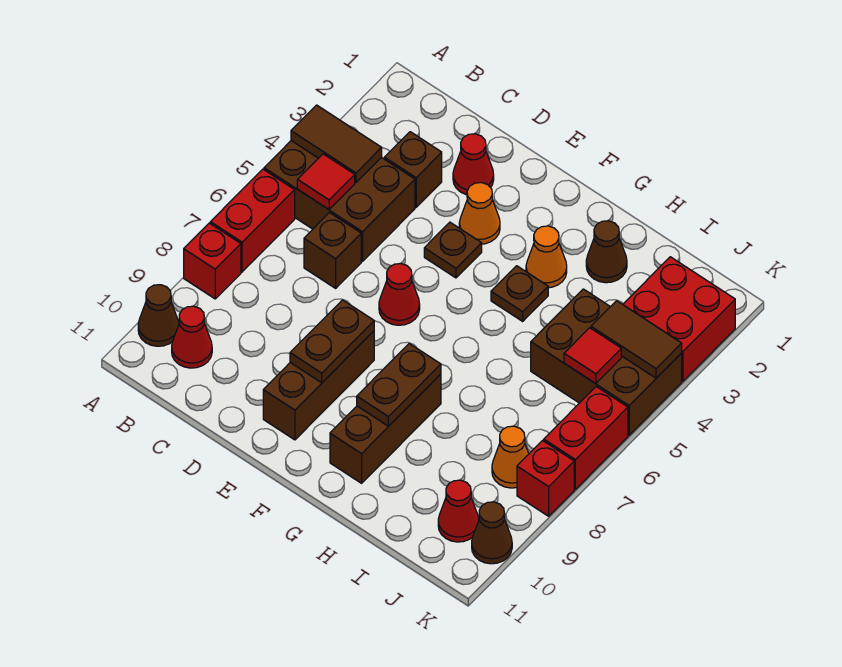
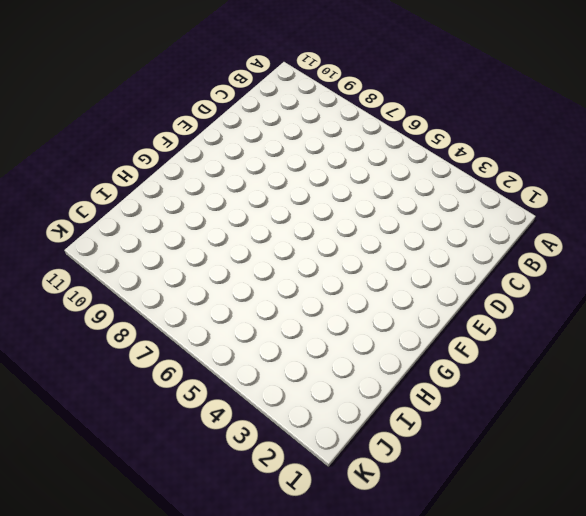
none -> brown brick A4:C5 level 1
none -> red brick A6:A7 level 1
none -> red brick A8 level 1

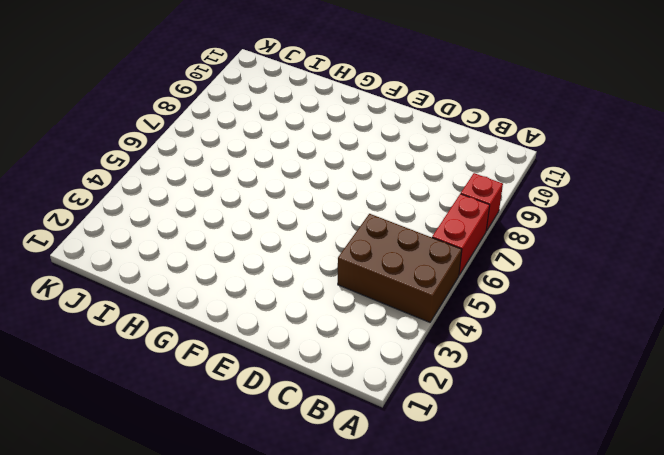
none -> brown cone A10 level 1
none -> red cone B10 level 1
none -> brown brick C3 level 1

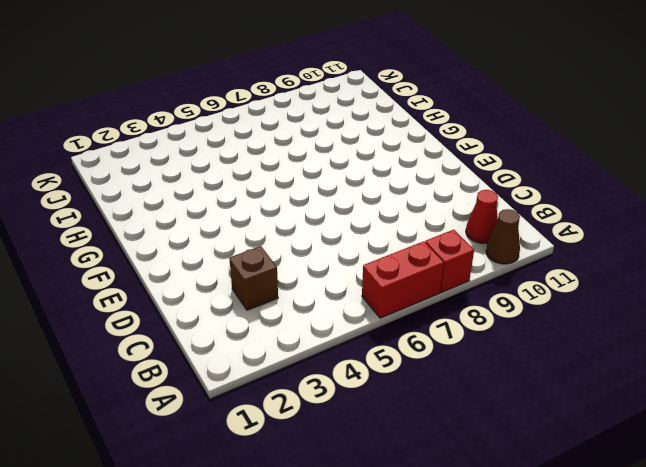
none -> brown brick A4:C5 level 1
none -> brown brick C6 level 1
none -> red cone D2 level 1

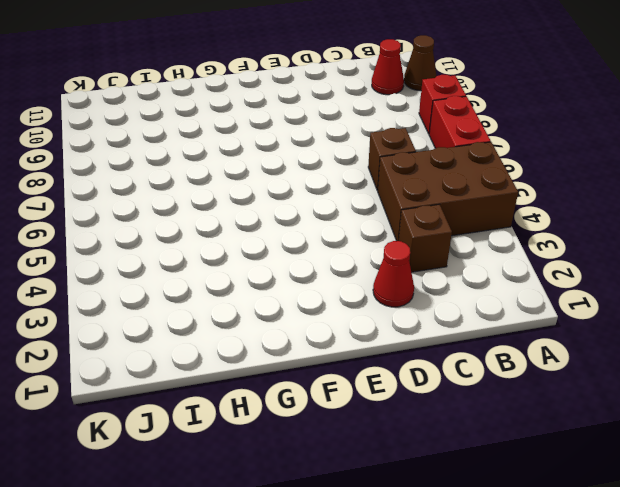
none -> orange cone E3 level 1
none -> brown plate E4 level 1
none -> red cone E6 level 1

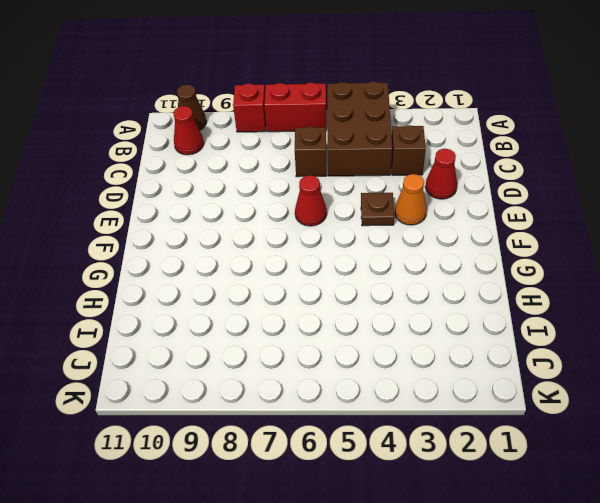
none -> brown brick E8:E10 level 1
none -> orange cone G3 level 1
none -> brown plate G4 level 1

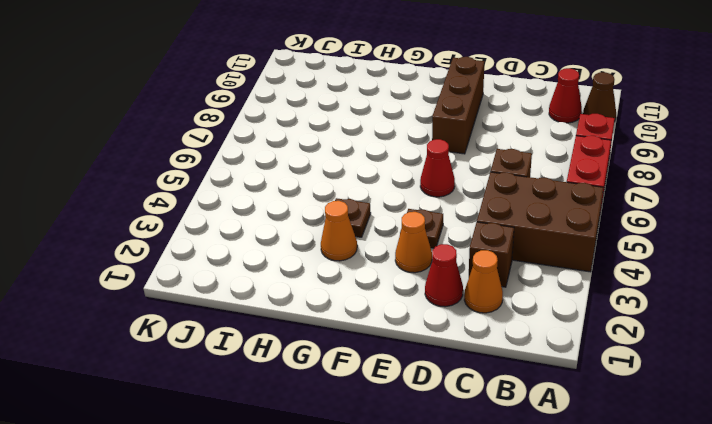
orange cone C2 level 1 -> orange cone J8 level 1
none -> brown brick G8:G10 level 1
none -> brown cone H2 level 1
none -> brown brick I4:K5 level 1

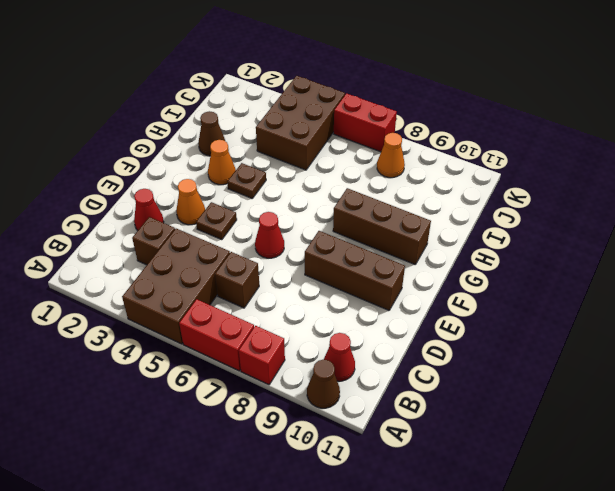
none -> red brick J2:K3 level 1
none -> red cone J10 level 1
none -> red brick K8 level 1

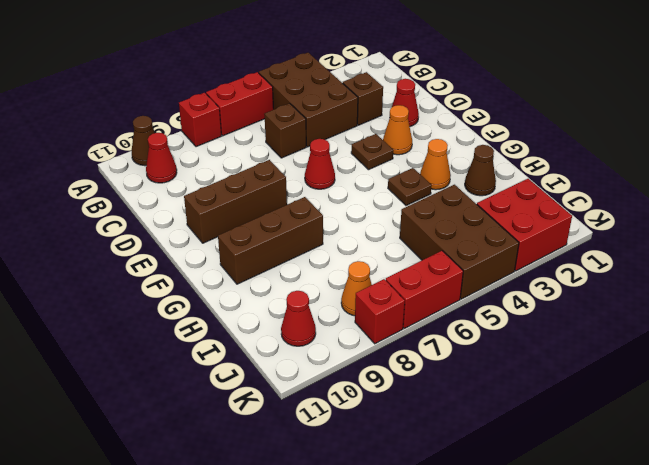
none -> brown cone K10 level 1
none -> brown tile A4:B4 level 2
none -> red tile B5 level 2

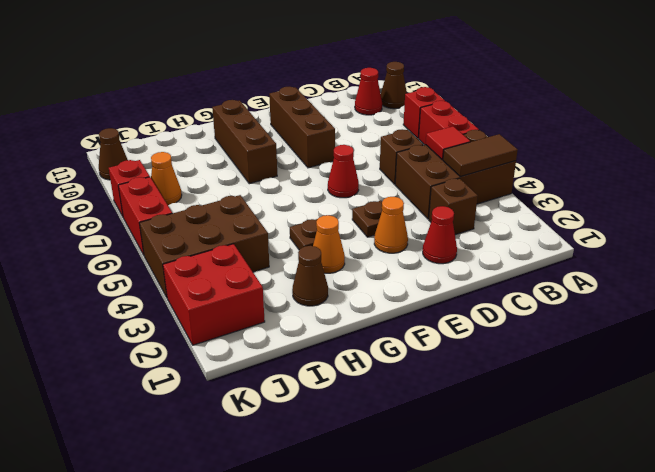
none -> red cone J10 level 1
none -> brown plate E8:E9 level 2
none -> brown plate G8:G9 level 2

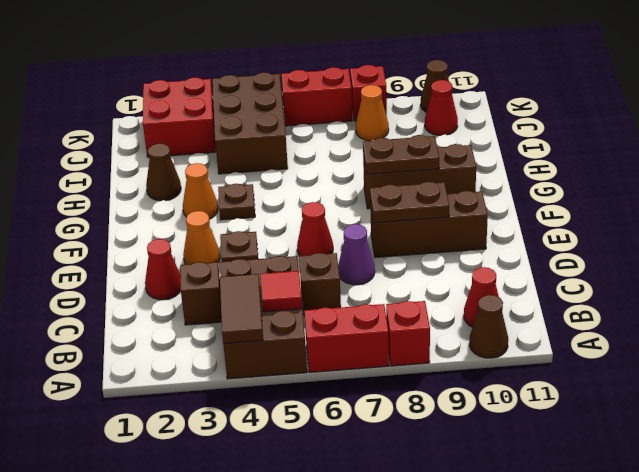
purple cone D7 level 1 -> none
none -> brown tile J4:K4 level 2
none -> red tile J5 level 2

